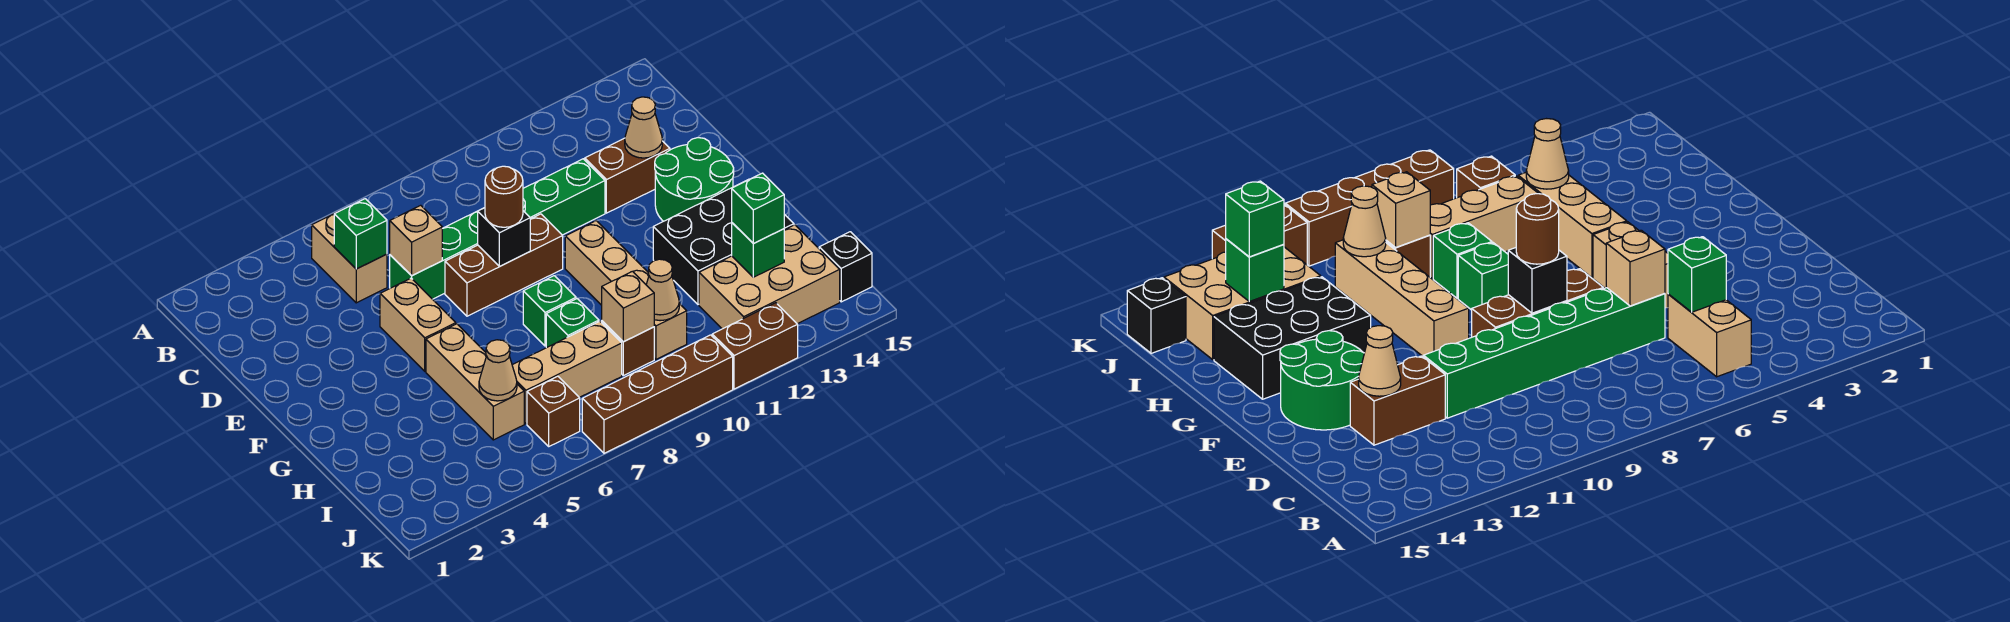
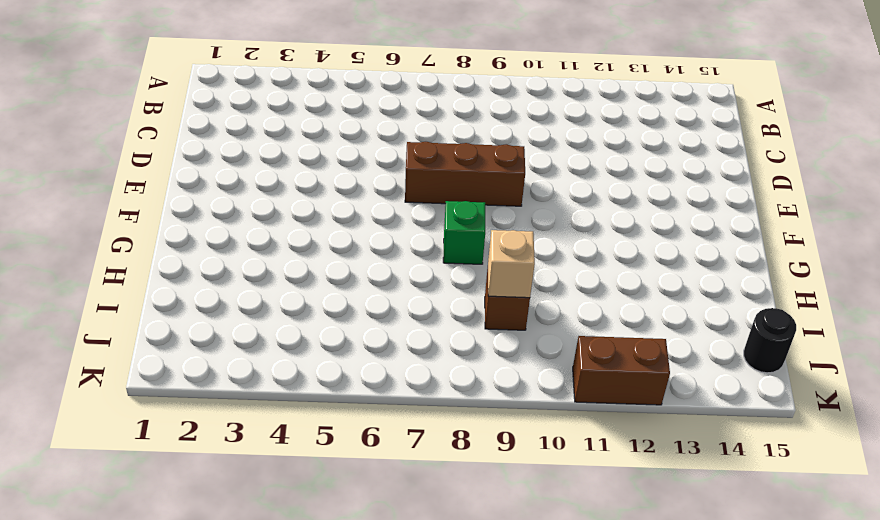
black round brick J15 level 1 -> black brick J15 level 1
none -> tan brick B5:C5 level 1
none -> green brick D6:D11 level 1
none -> brown brick D12:D13 level 1

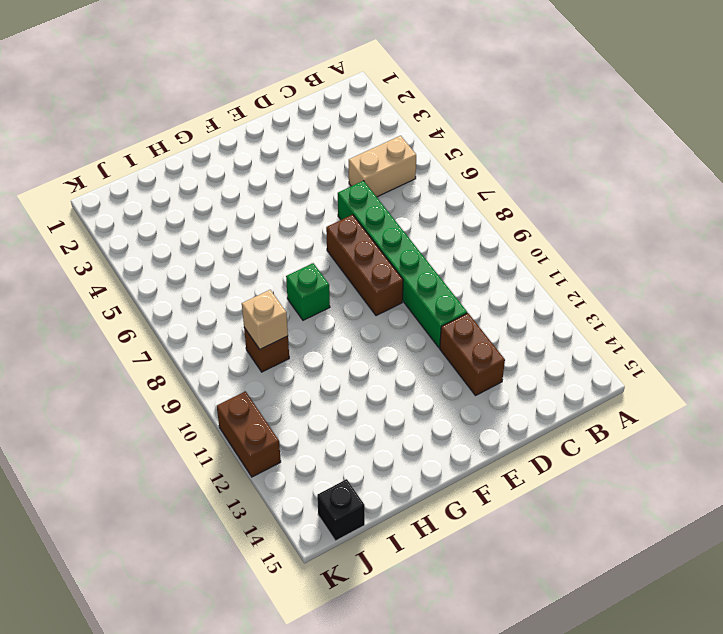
none -> tan brick E5:F5 level 1
none -> green round brick E13:F14 level 1
none -> tan brick F10:I10 level 1

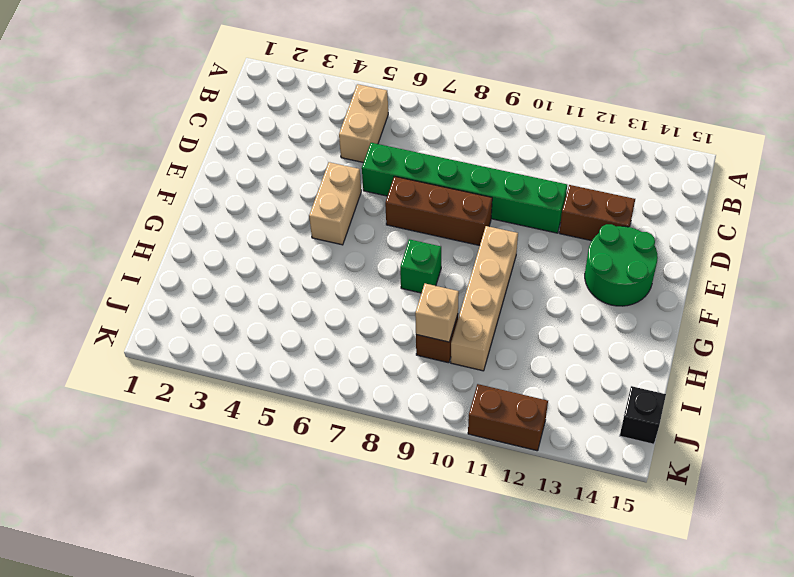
none -> tan brick G5:I5 level 1
none -> black brick G12:H14 level 1
none -> green brick H8 level 1

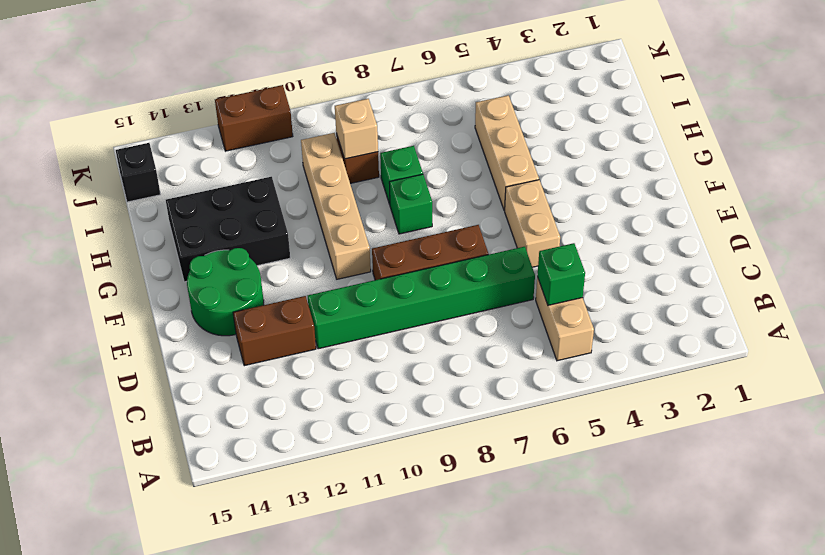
none -> tan brick I6:I8 level 1
none -> tan brick I12:J14 level 1
none -> brown brick J6 level 1

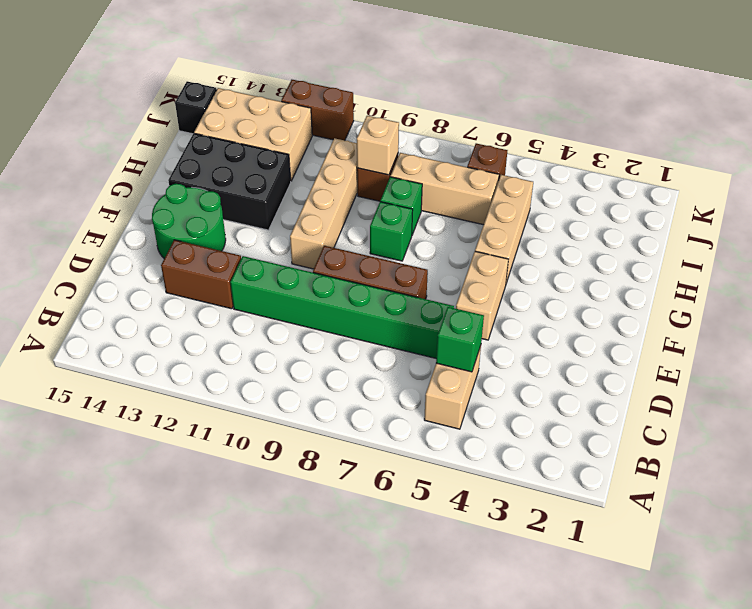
none -> brown brick K7:K10 level 1
none -> tan brick D6 level 2
none -> tan cone D13 level 2

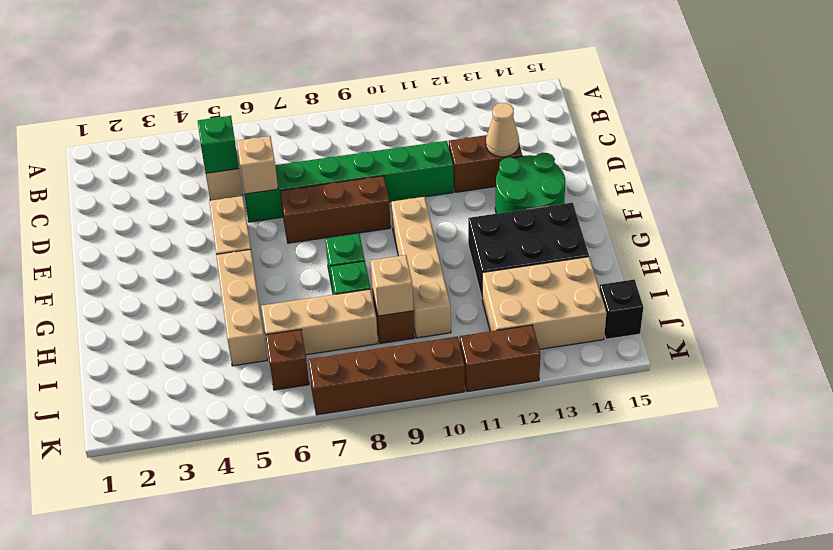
none -> black brick E8 level 2
none -> tan cone I5 level 2
none -> tan cone I10 level 2

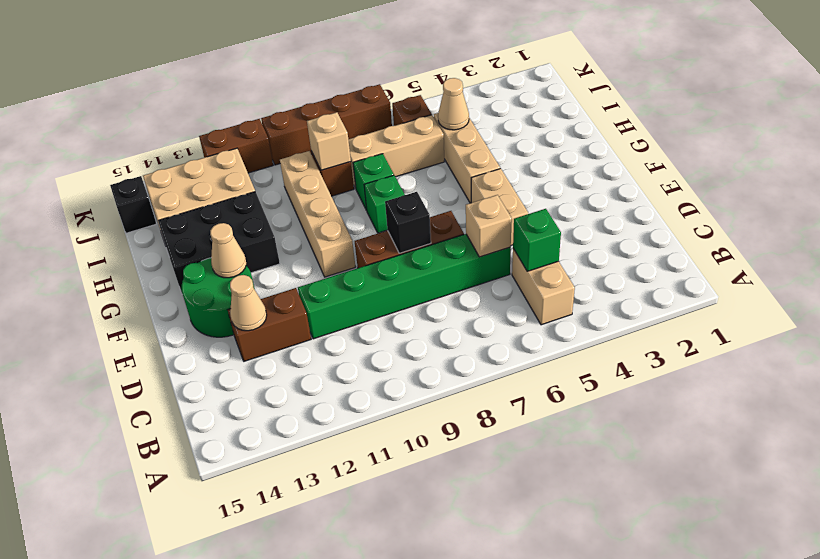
tan cone F13 level 2 -> tan cone I10 level 2
none -> green brick I13 level 2
none -> brown round brick E8 level 3
none -> green brick I13 level 3

